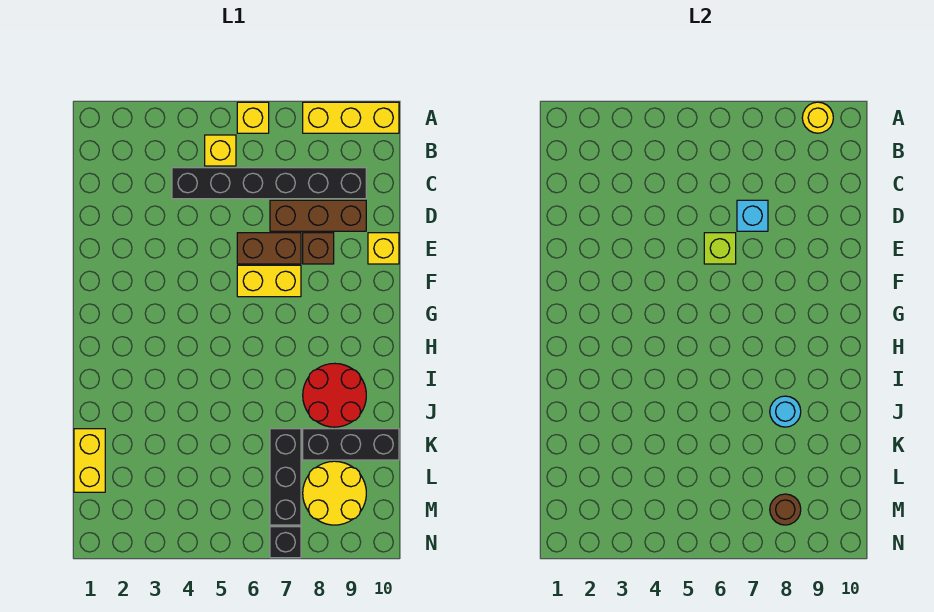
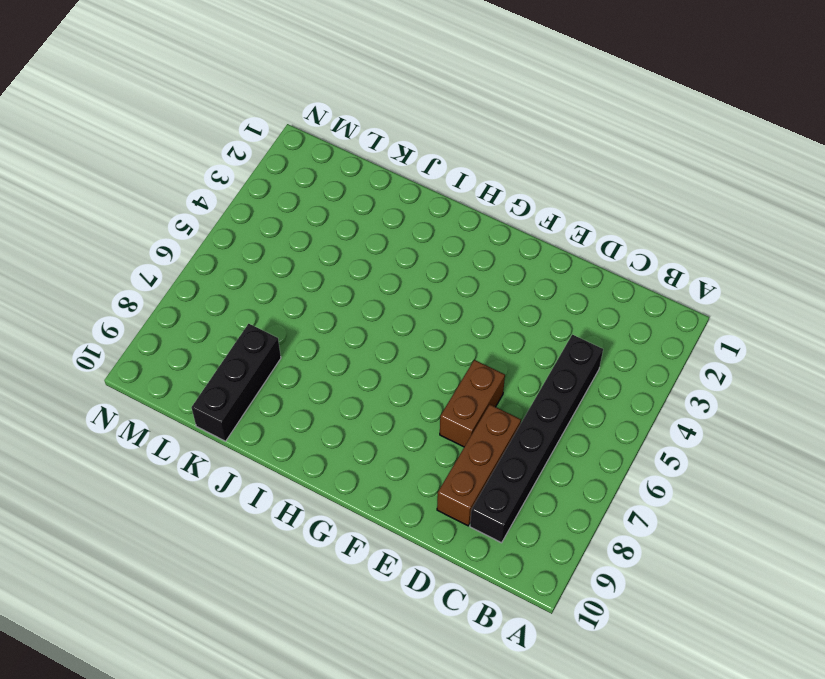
none -> yellow brick A6 level 1
none -> yellow brick A8:A10 level 1
none -> yellow brick B5 level 1

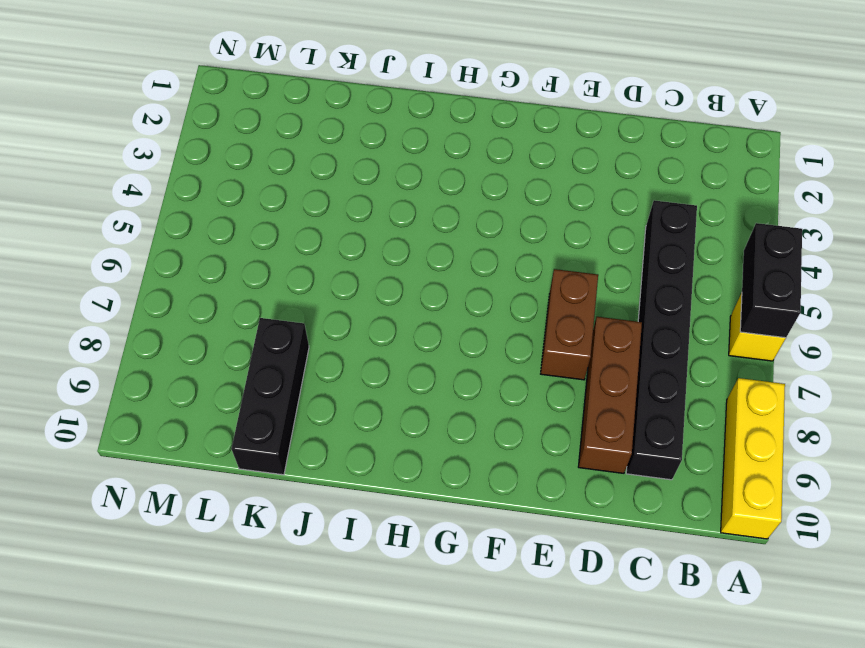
black brick A5:A6 level 2 -> none
none -> yellow brick B5 level 1
none -> brown brick E8 level 1
none -> yellow brick E10 level 1

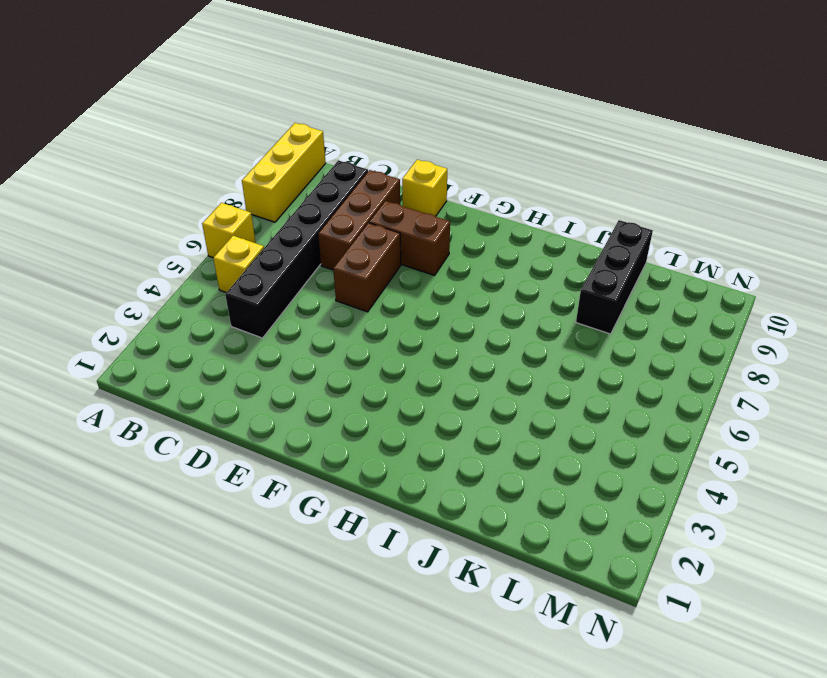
brown brick E8:F8 level 1 -> brown brick E8 level 1
none -> yellow brick F6:F7 level 1
none -> red round brick I8:J9 level 1
none -> yellow brick K1:L1 level 1

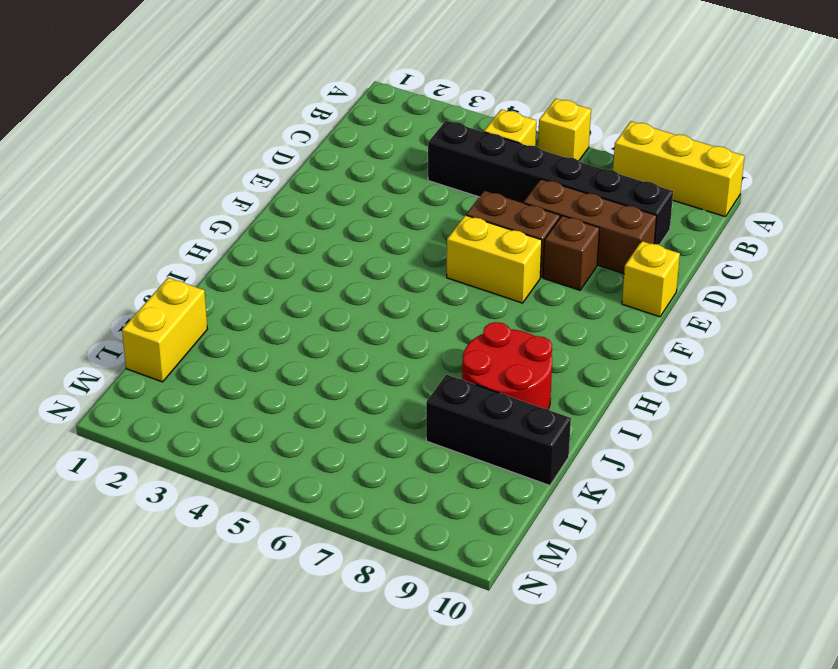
none -> black brick K7:M7 level 1
none -> yellow round brick L8:M9 level 1
none -> black brick N7 level 1

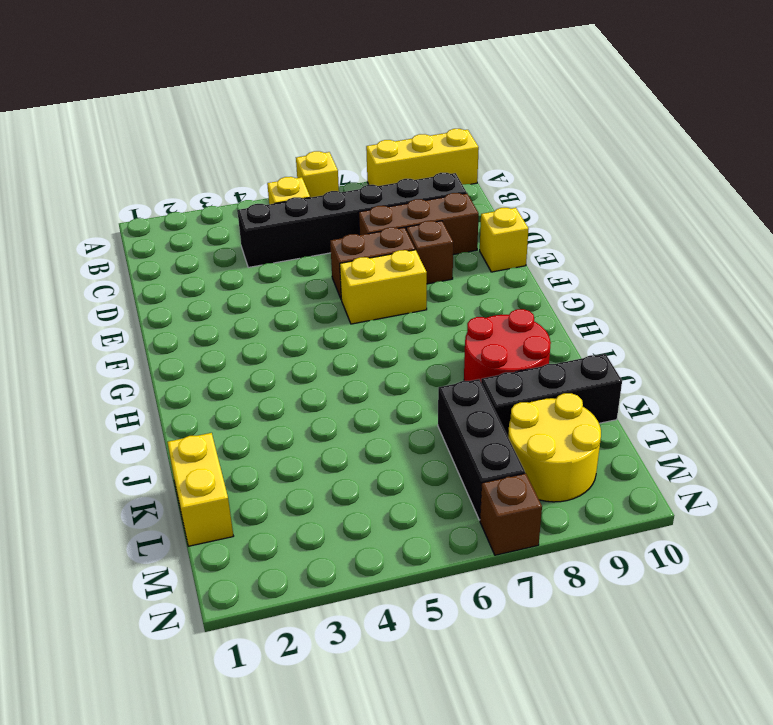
brown brick N7 level 1 -> black brick N7 level 1
none -> yellow round brick A9 level 2
none -> cyan brick D7 level 2
none -> lime brick E6 level 2

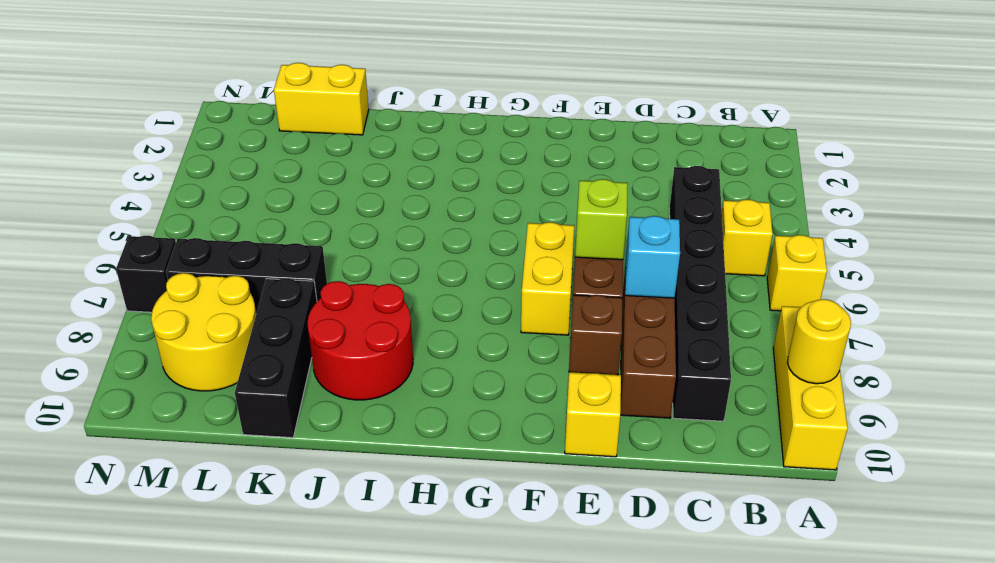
none -> cyan round brick J8 level 2
none -> brown round brick M8 level 2

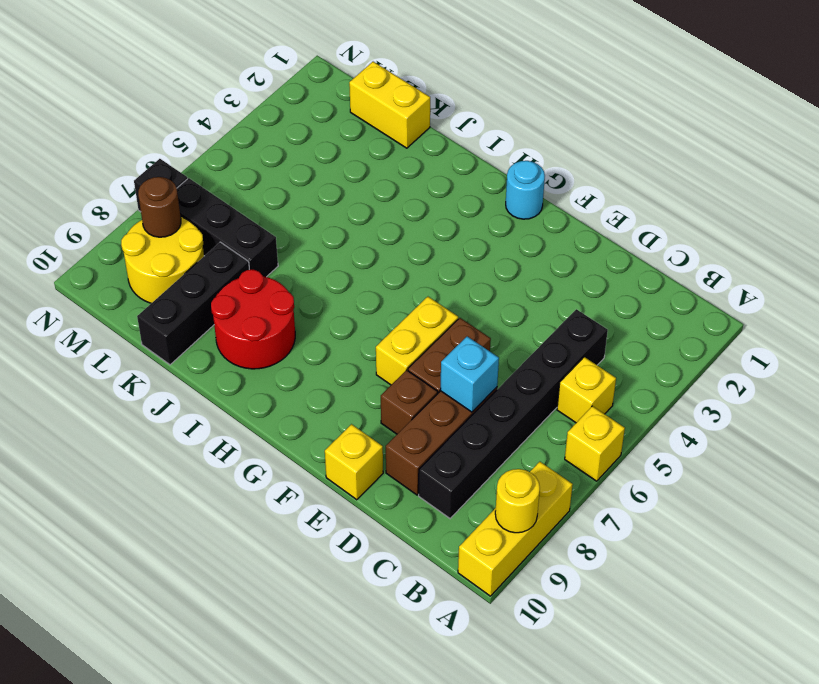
cyan round brick G1 level 1 -> cyan round brick J8 level 2
none -> lime brick E6 level 2

